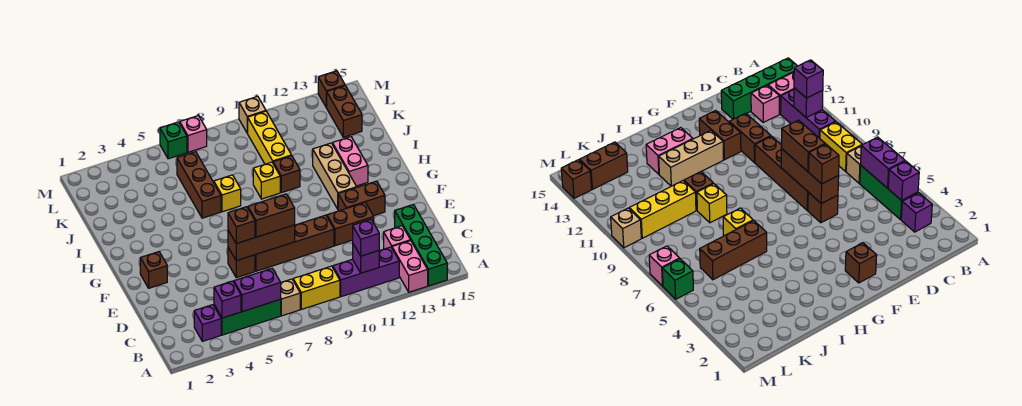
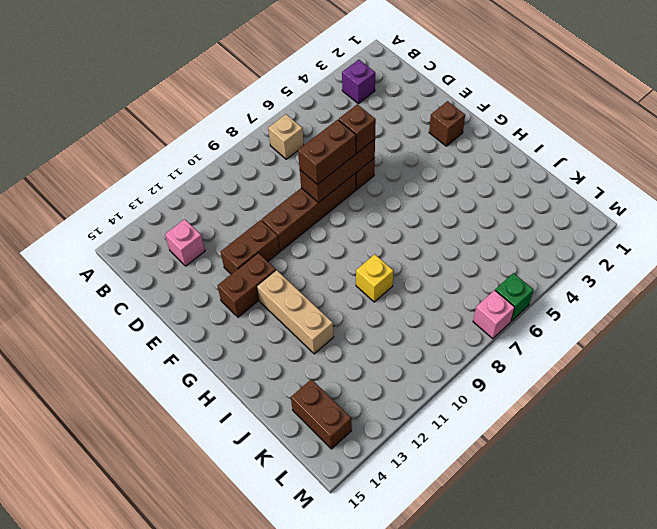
none -> pink brick A13:B13 level 1
none -> green brick A14:D14 level 1
none -> green brick B4:B6 level 1
none -> yellow brick B8:B9 level 1

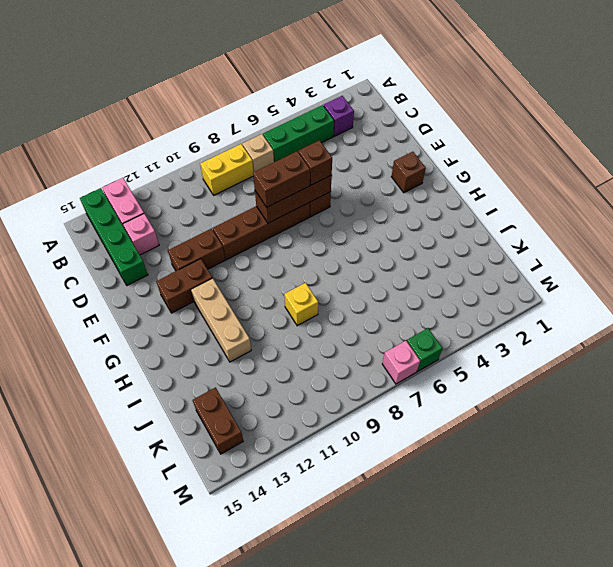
none -> purple brick B10:B12 level 1
none -> pink brick H13:I13 level 1
none -> brown brick I6:K6 level 1
none -> yellow brick I7 level 1

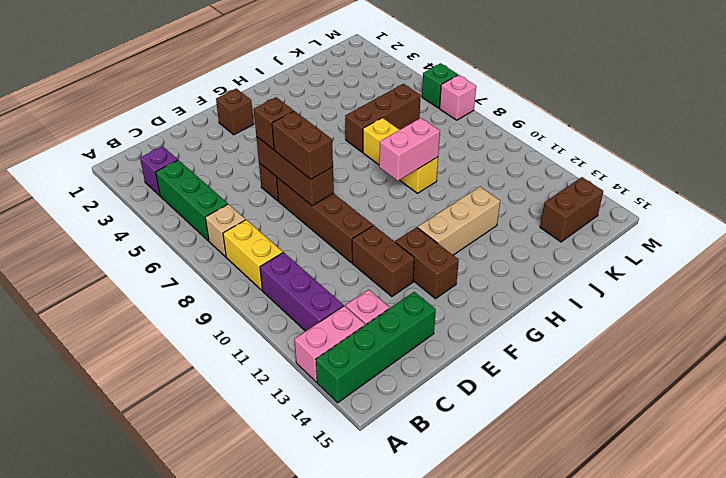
pink brick H9:I9 level 2 -> pink brick H13:I13 level 1
none -> brown brick I10 level 1
none -> yellow brick J10:L10 level 1
none -> tan brick M10 level 1
none -> brown brick M14 level 1

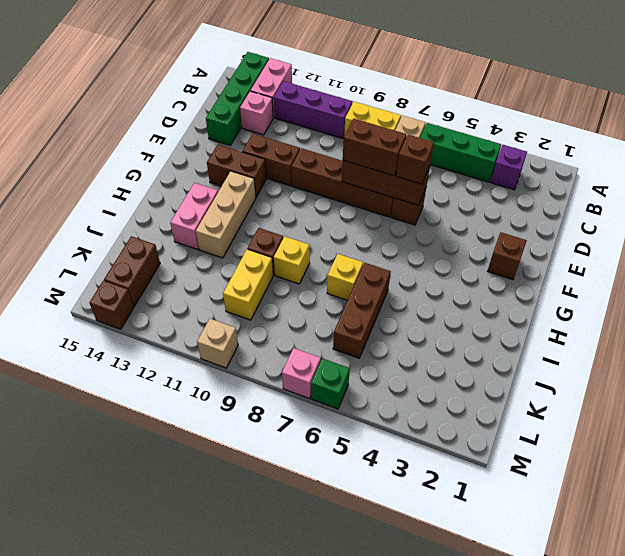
yellow brick J10:K10 level 1 -> yellow brick J10:L10 level 1
none -> purple brick B4 level 2
none -> purple brick B5:B6 level 2
none -> purple brick B11 level 2
none -> purple brick B11 level 3

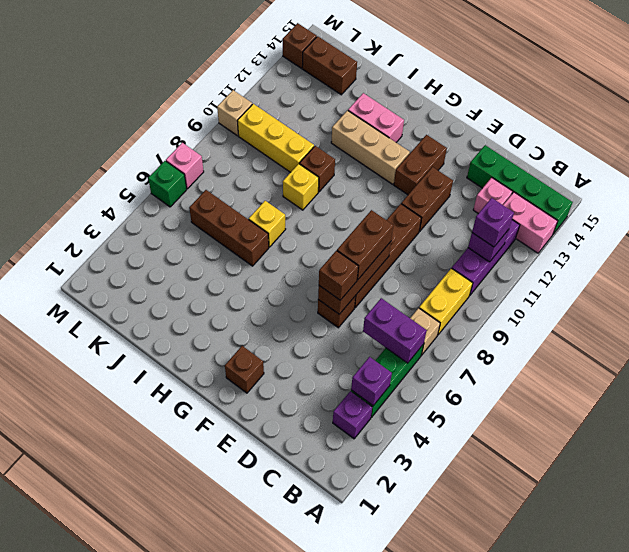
purple brick B6:C6 level 2 -> purple brick B5:B6 level 2

